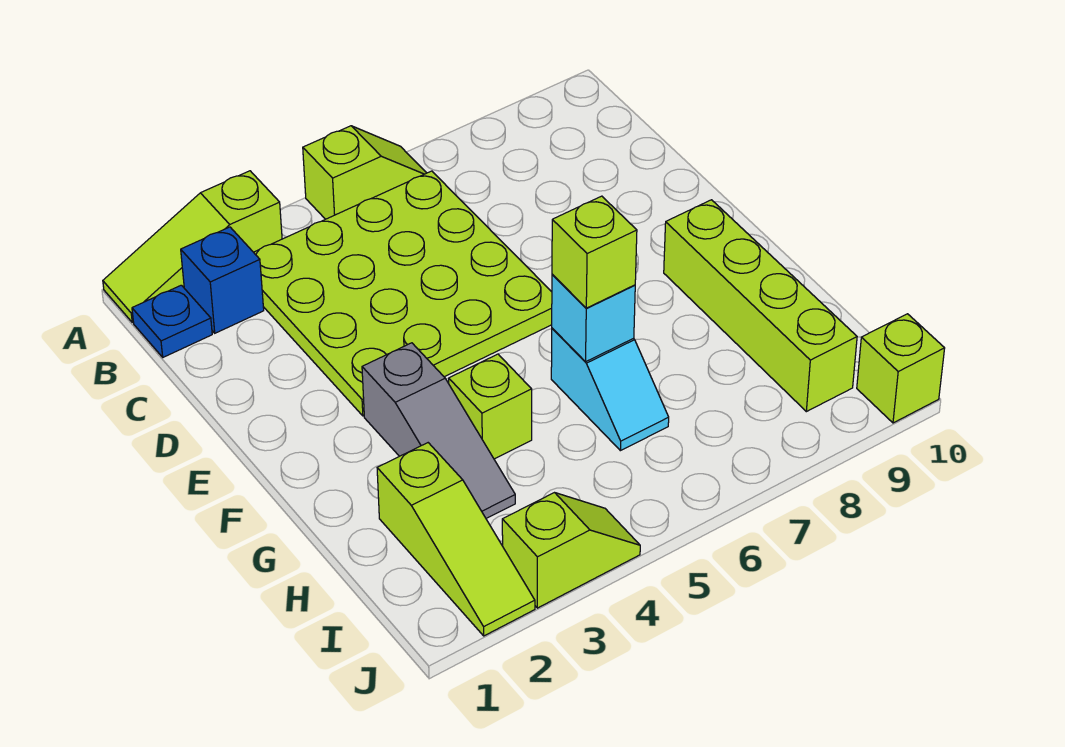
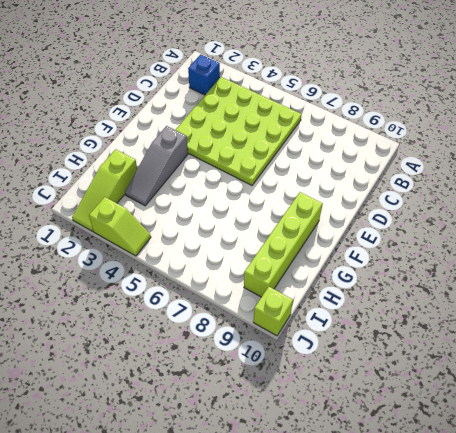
none -> lime slope A1:A3 level 1 top 3
none -> lime slope A5:A6 level 1 top 5
none -> blue plate B1 level 1

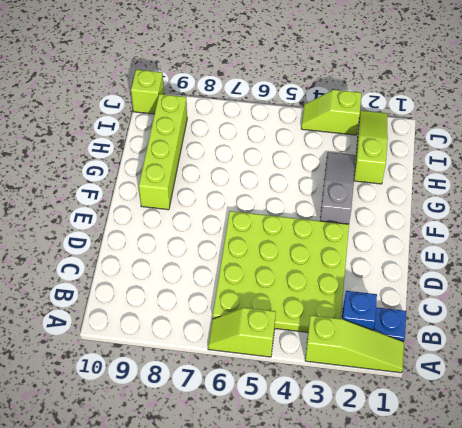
none -> lime brick G4 level 1
none -> cyan slope G6:H6 level 1 top G
none -> cyan brick G6 level 2

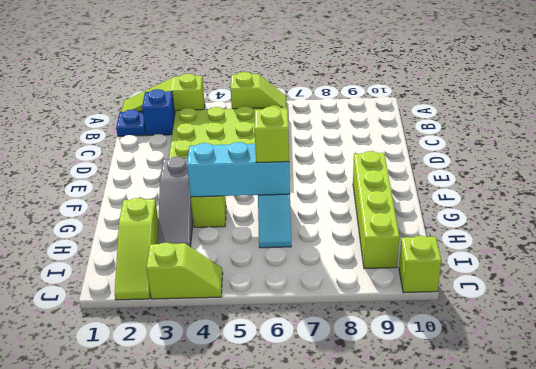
cyan brick G4:G6 level 2 -> cyan brick G6 level 2

